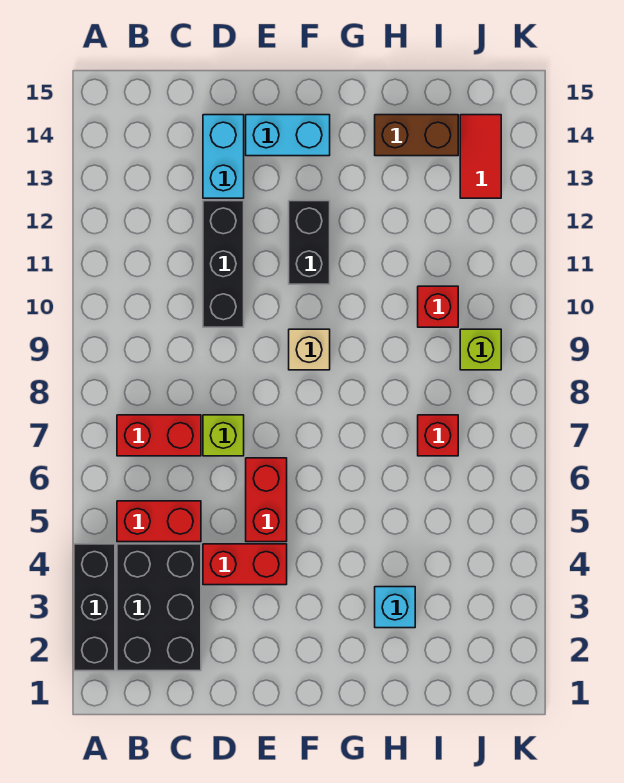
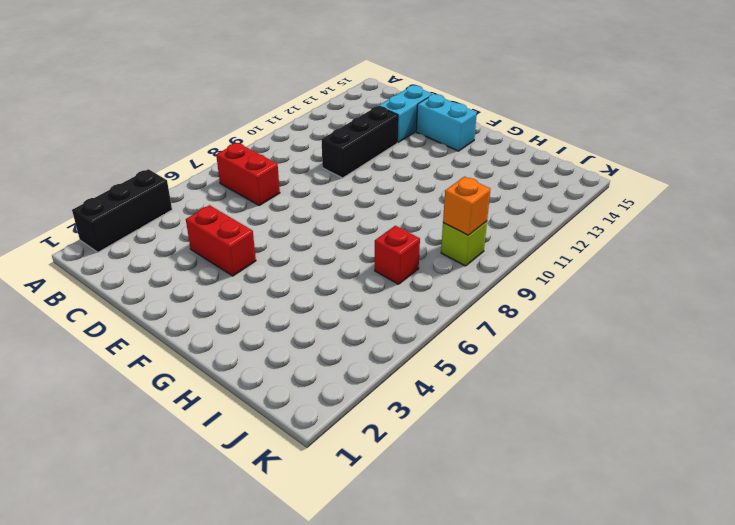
orange brick J9 level 2 -> none
none -> black brick B2:C4 level 1
none -> red brick B5:C5 level 1
none -> lime brick D7 level 1

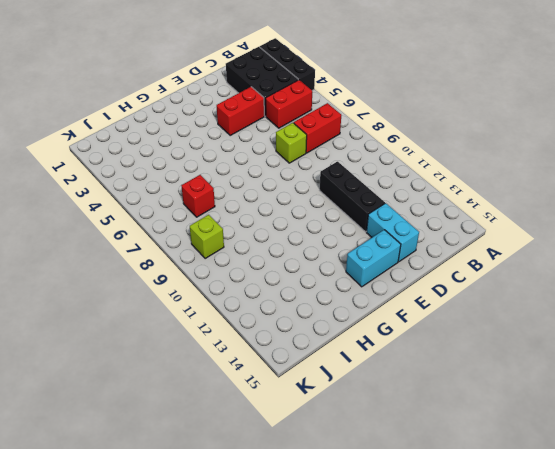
none -> red brick E5:E6 level 1
none -> tan brick F9 level 1
none -> black brick F11:F12 level 1

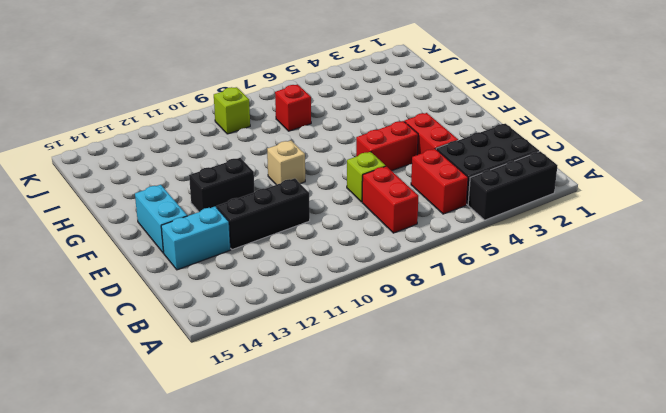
none -> cyan brick H3 level 1
none -> brown brick H14:I14 level 1
none -> red brick I10 level 1

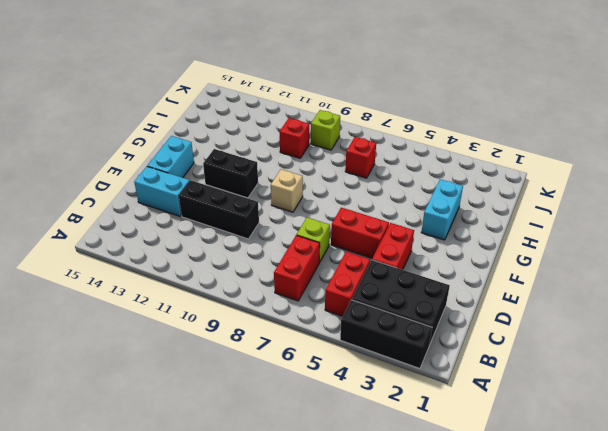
cyan brick G3:H3 level 1 -> cyan brick H3 level 1
none -> brown brick H14:I14 level 1
none -> red tile J13:J14 level 1

